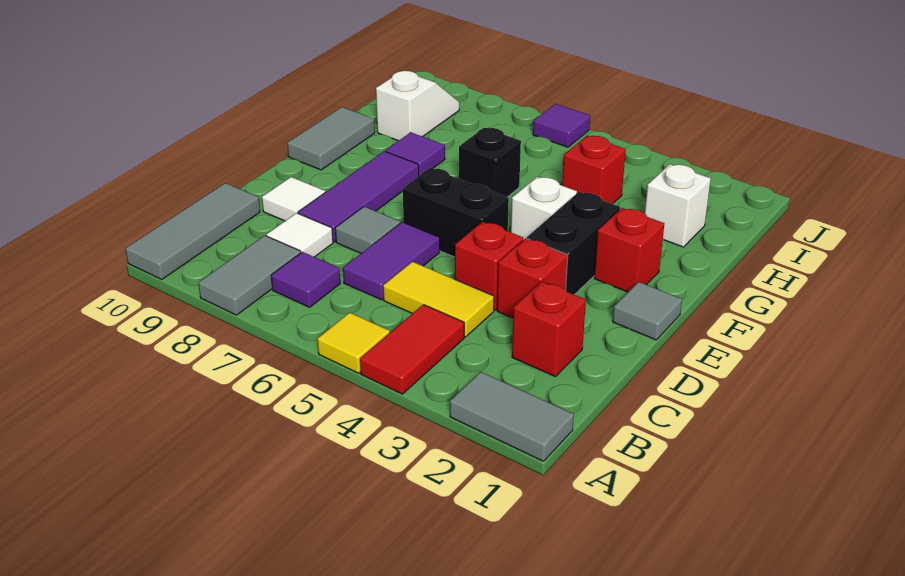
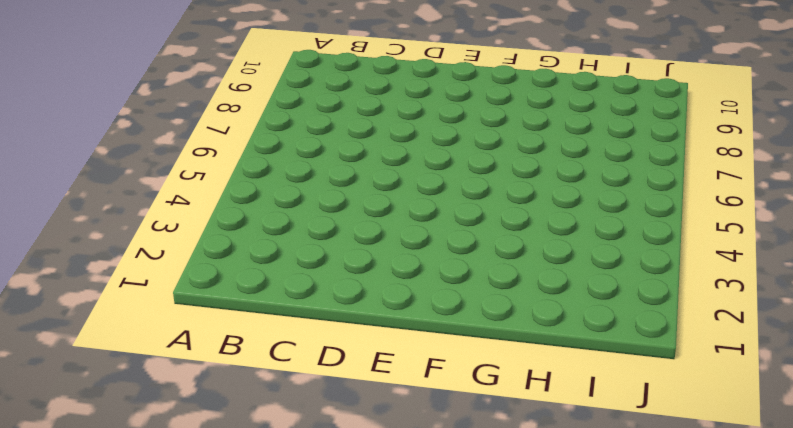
none -> grey tile A1:A2 level 1
none -> red tile A4:B4 level 1
none -> yellow tile A5 level 1

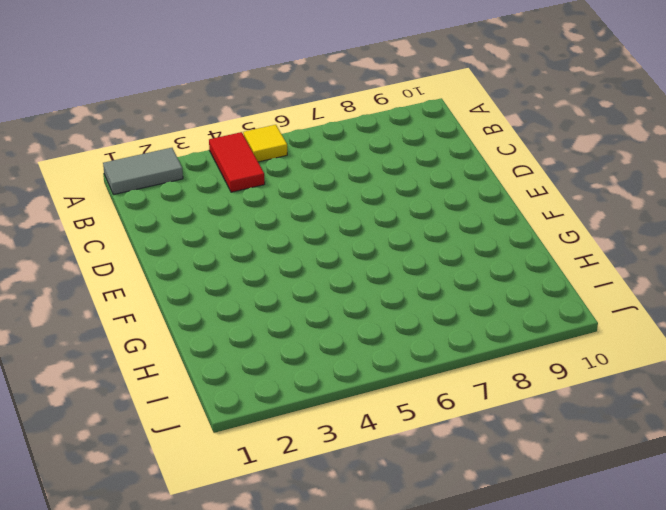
none -> grey tile A8:B8 level 1
none -> grey tile A10:C10 level 1
none -> purple tile B7 level 1

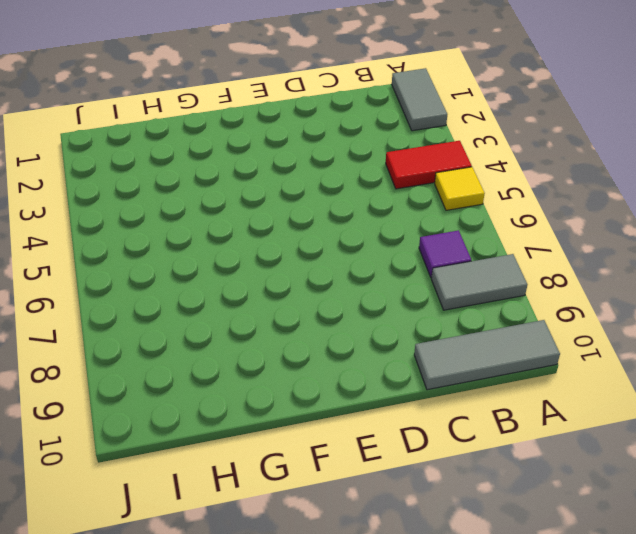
none -> red brick C2 level 1
none -> yellow tile C4:C5 level 1
none -> purple tile C6:D6 level 1

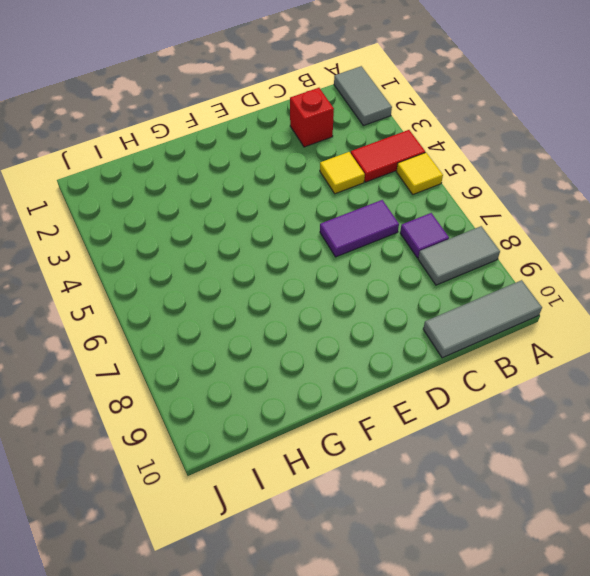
yellow tile C4 level 1 -> yellow tile C4:C5 level 1
none -> white tile C8 level 1
none -> red brick D3 level 1
none -> red brick D4 level 1

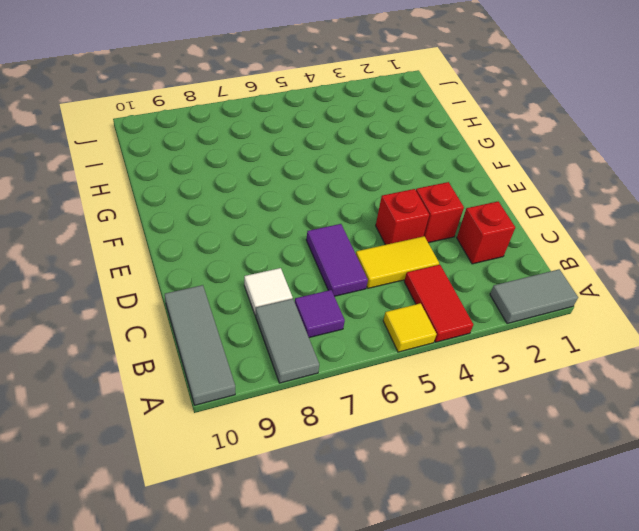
none -> grey tile D7 level 1
none -> purple tile D8:F8 level 1
none -> white tile D9 level 1

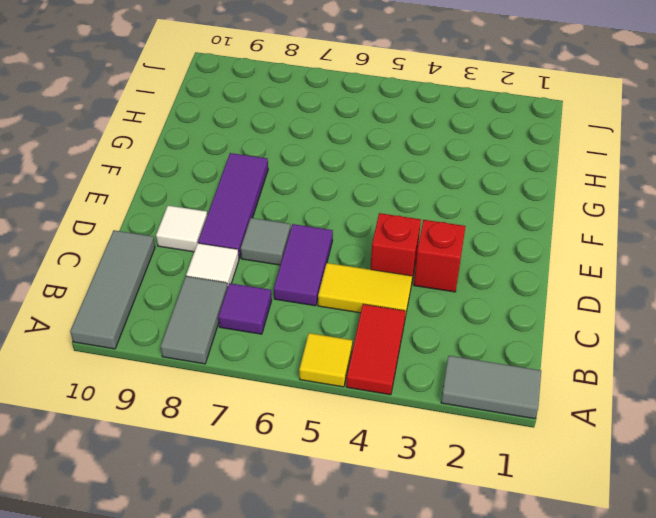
none -> red brick C2 level 1
none -> grey tile E1 level 1
none -> black brick E3:F3 level 1

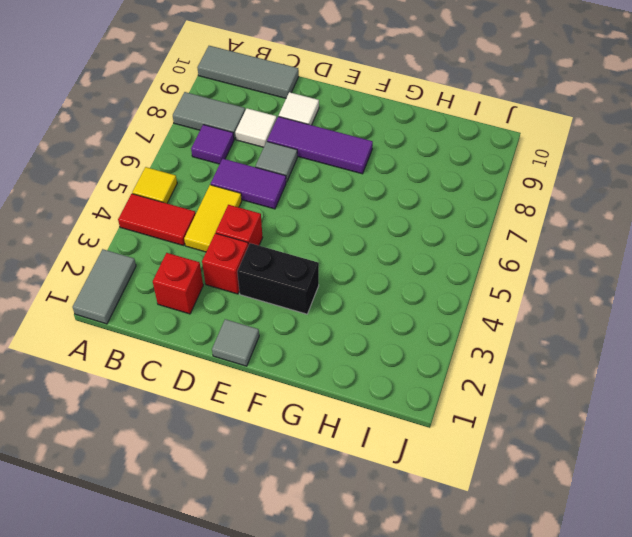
none -> black brick E5:E6 level 1
none -> red brick F2 level 1
none -> white brick F4 level 1

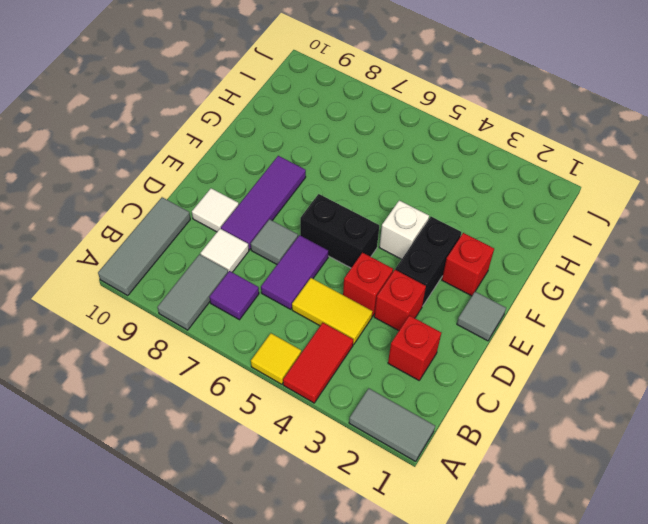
none -> grey tile F10:G10 level 1
none -> black brick G6 level 1
none -> purple tile G8 level 1

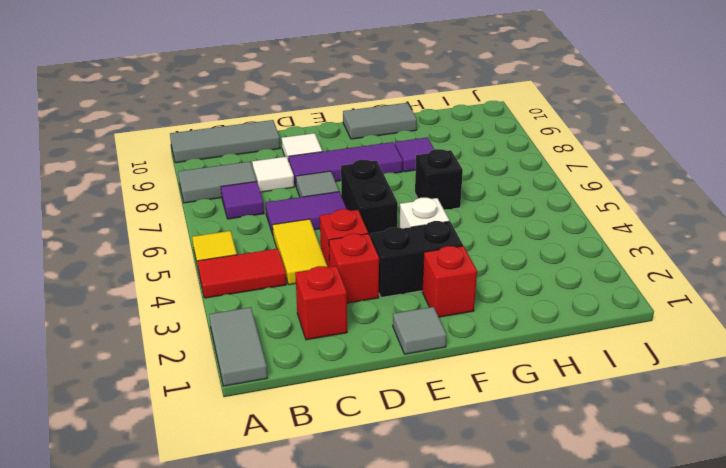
none -> white brick H2 level 1
none -> red brick H4 level 1
none -> white slope H9:I9 level 1 top H

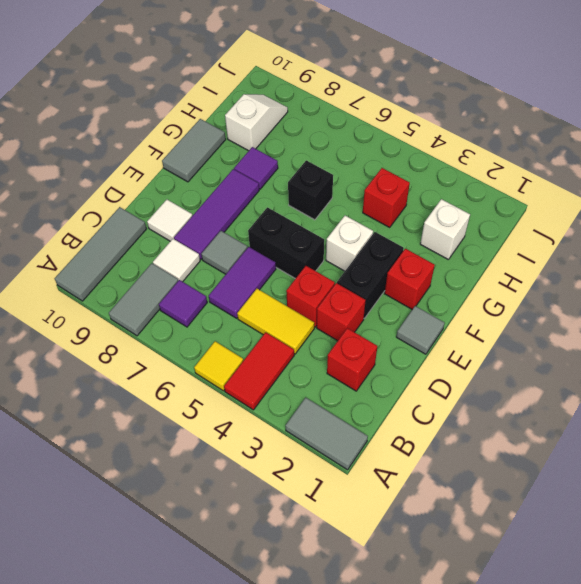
none -> purple tile J6 level 1

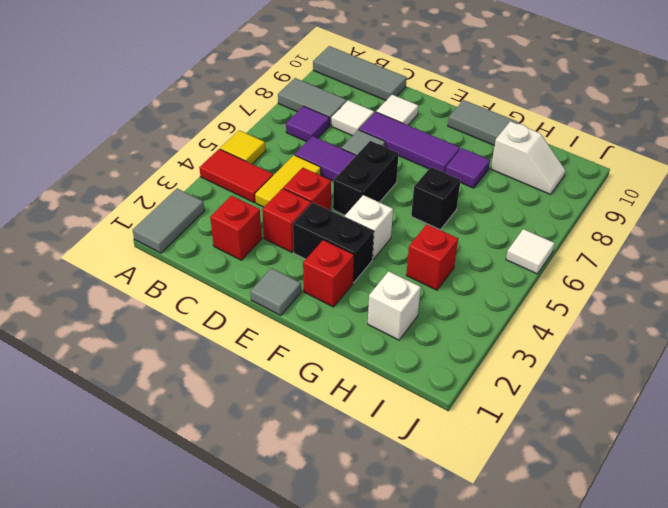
white tile J6 level 1 -> purple tile J6 level 1

